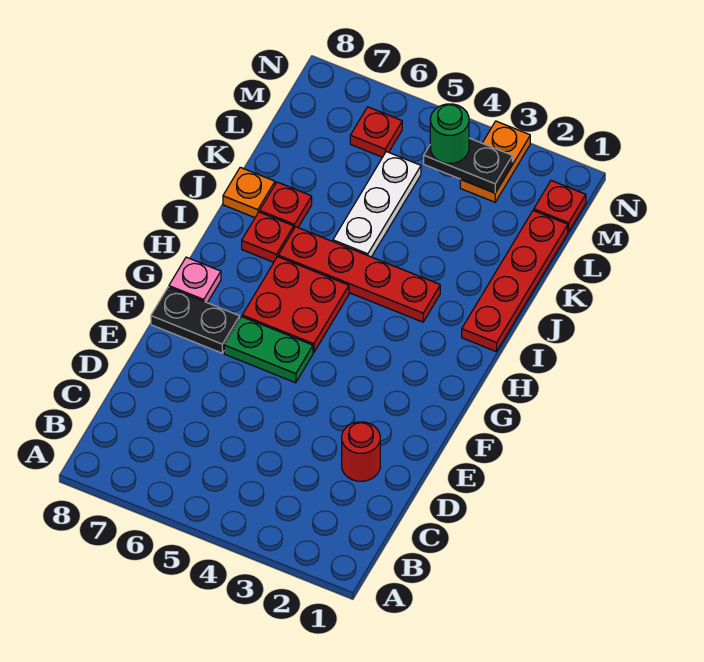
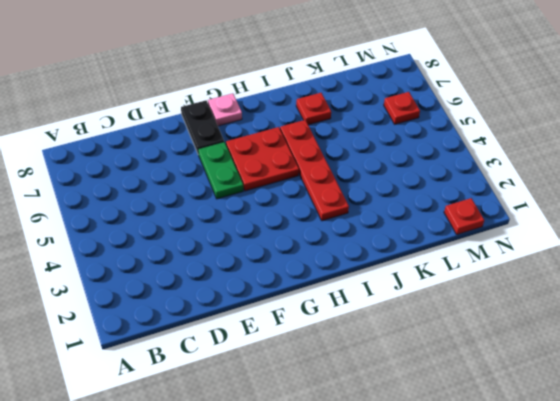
none -> red round brick D2 level 1
none -> red plate I1:L1 level 1
none -> red plate I7 level 1

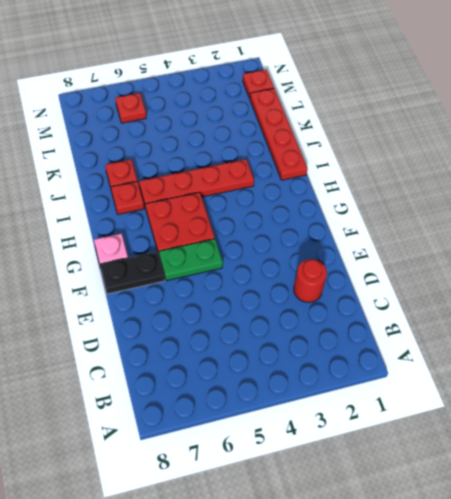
none -> white plate J5:L5 level 1
none -> orange plate J8 level 1
none -> orange plate M3:N3 level 1

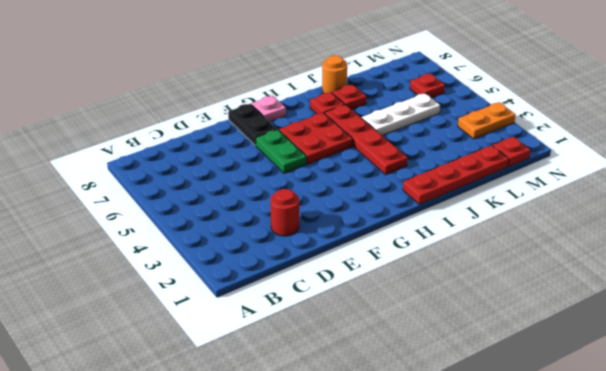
orange round brick J8 level 1 -> orange plate J8 level 1
none -> black plate M3:M4 level 2
none -> green round brick M4 level 3

